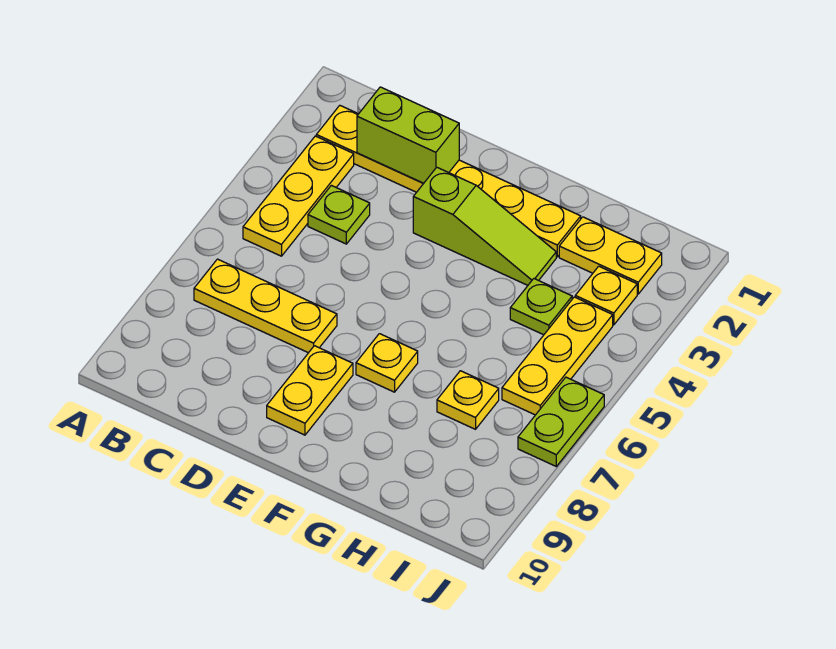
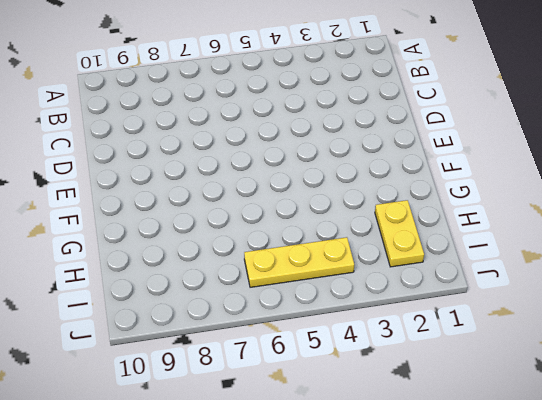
none -> yellow plate B2:G2 level 1
none -> yellow plate B3:B5 level 1
none -> yellow plate B7:D7 level 1

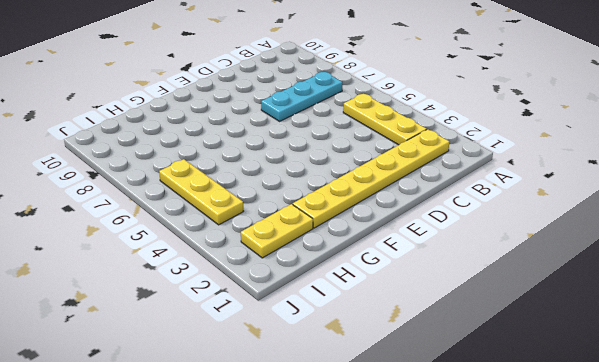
cyan plate B7:D7 level 1 -> yellow plate B7:D7 level 1
none -> lime plate C4 level 1
none -> lime slope E3:G3 level 1 top E
none -> yellow plate E8:E9 level 1

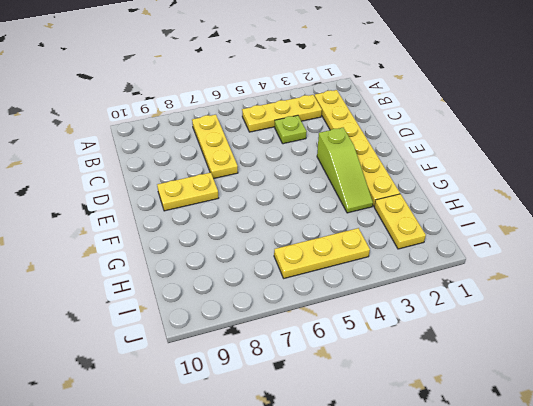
none -> yellow plate F7 level 1
none -> lime plate H4 level 1
none -> yellow plate H7 level 1

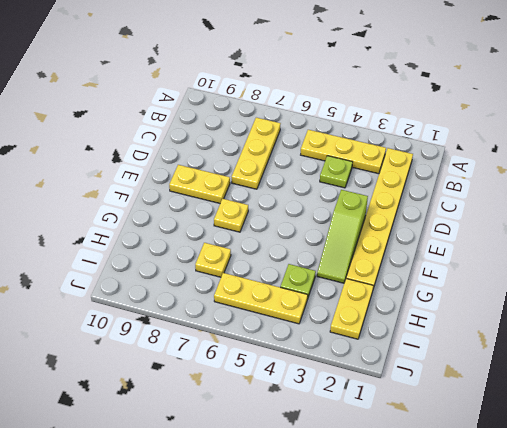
none -> yellow plate I3 level 1
none -> lime plate J6:J7 level 1
none -> lime brick C2:D2 level 2

